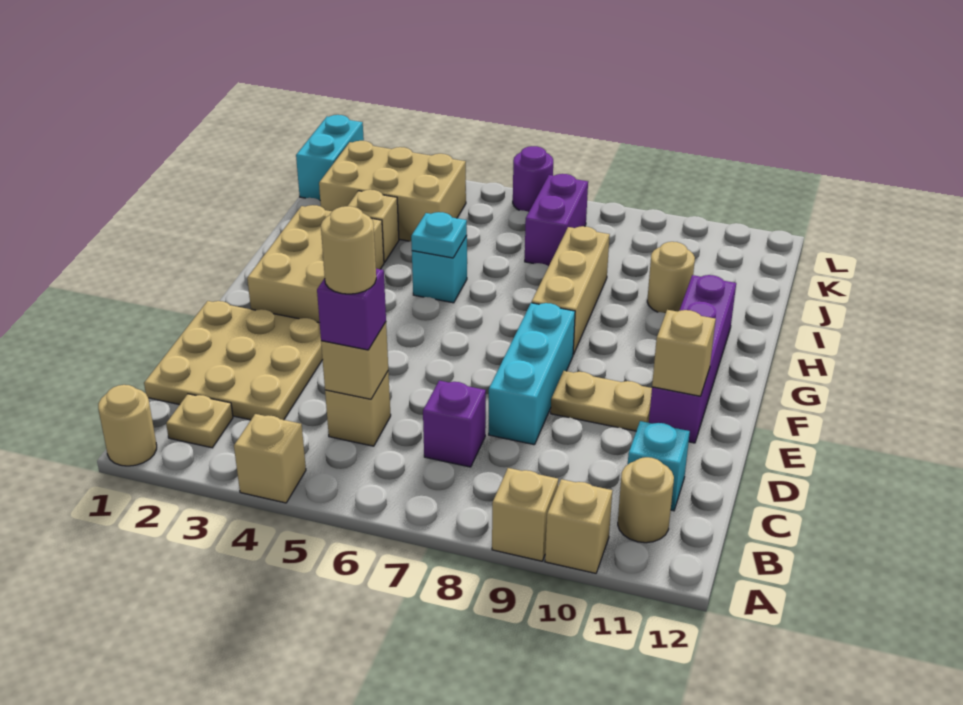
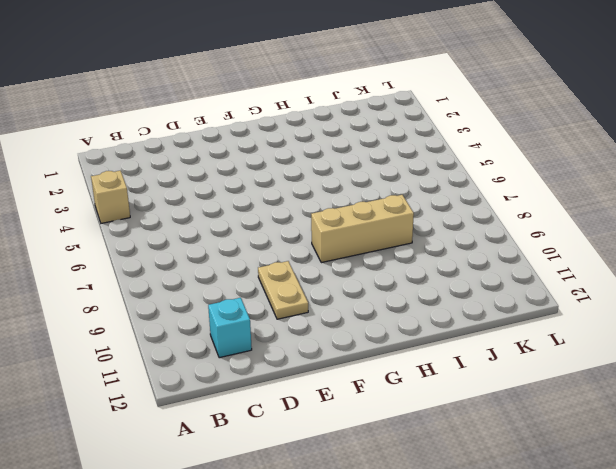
none -> tan round brick A1 level 1
none -> tan brick A9 level 1
none -> tan brick A10 level 1

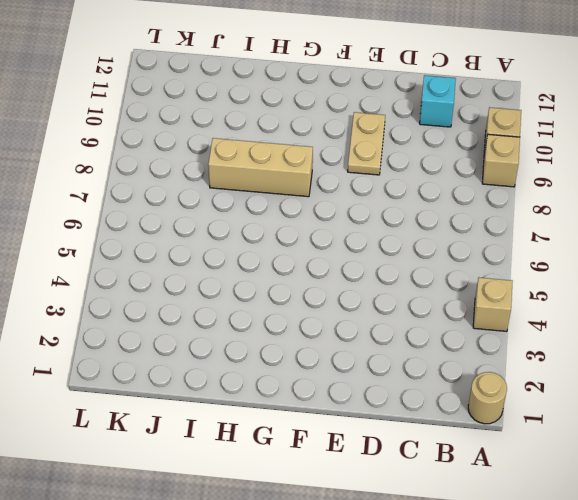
none -> tan plate B2 level 1
none -> tan round brick B11 level 1
none -> tan plate C1:E3 level 1

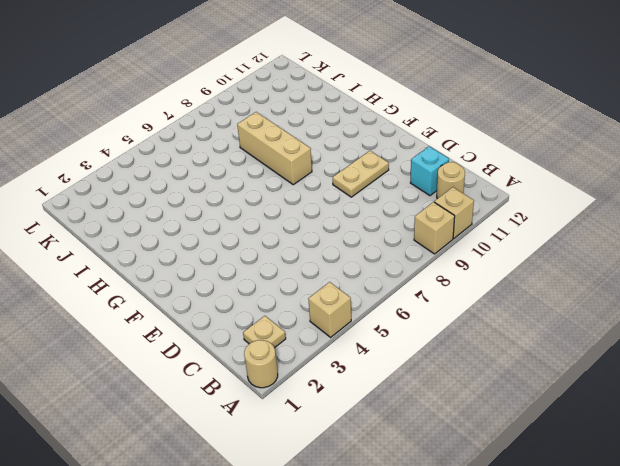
none -> tan plate C1:E3 level 1
none -> tan brick C5 level 1
none -> purple brick C7 level 1

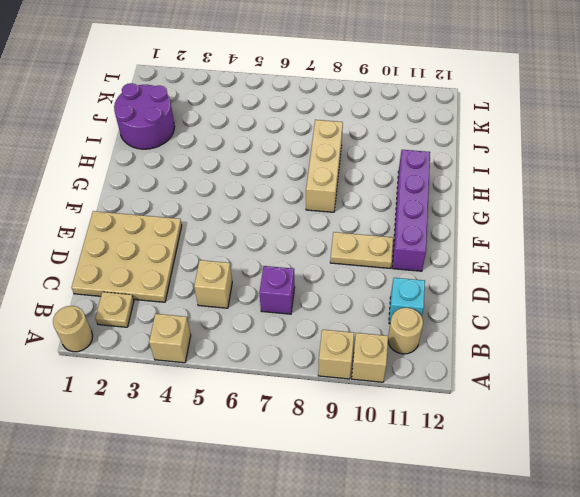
purple round brick I1:J2 level 1 -> tan brick J2:K4 level 1
none -> cyan brick D8:F8 level 1
none -> tan brick F2:H3 level 1
none -> cyan brick H5 level 1

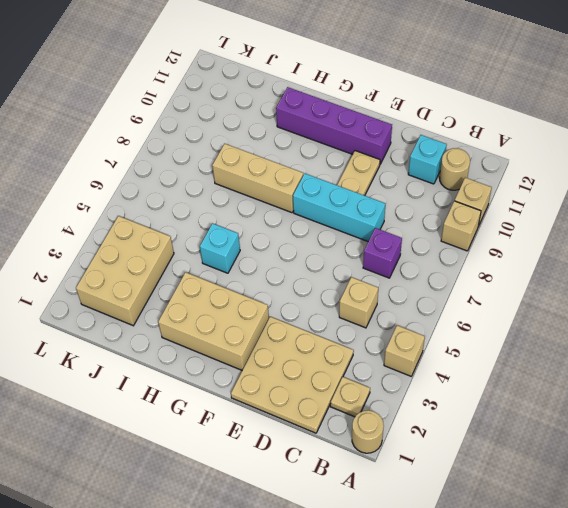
none -> tan brick I3 level 1
none -> tan round brick I10 level 1
none -> purple brick J7:K7 level 1

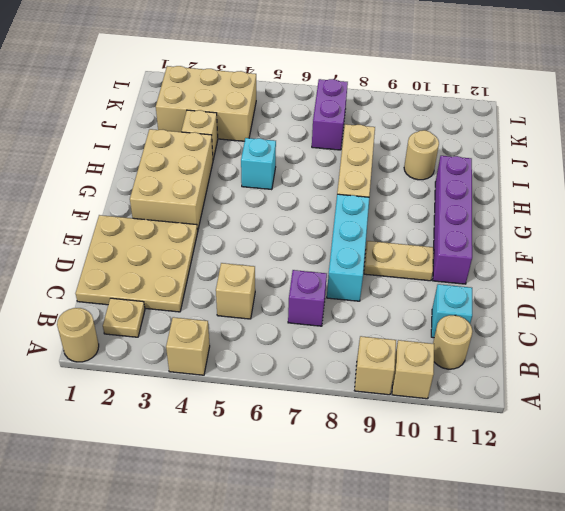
none -> cyan brick K1:L1 level 1
none -> purple round brick L6 level 1
none -> tan brick C5 level 2

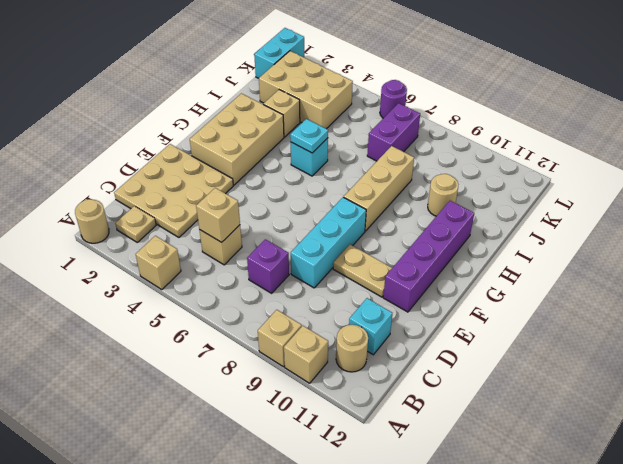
none -> tan brick E11 level 2
none -> purple brick C5 level 3
none -> tan round brick C5 level 4

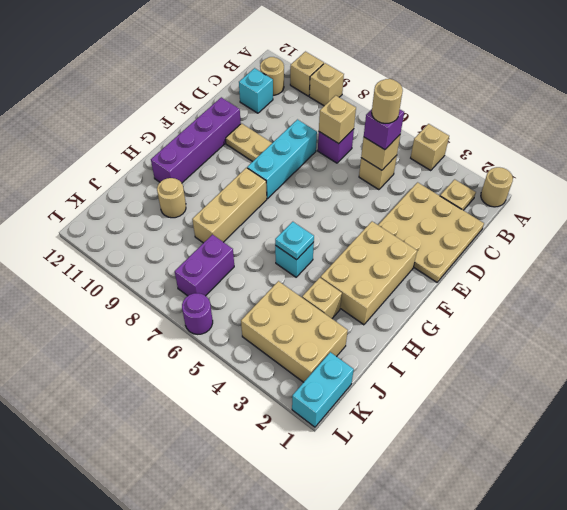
tan brick C7 level 2 -> tan brick E11 level 2

